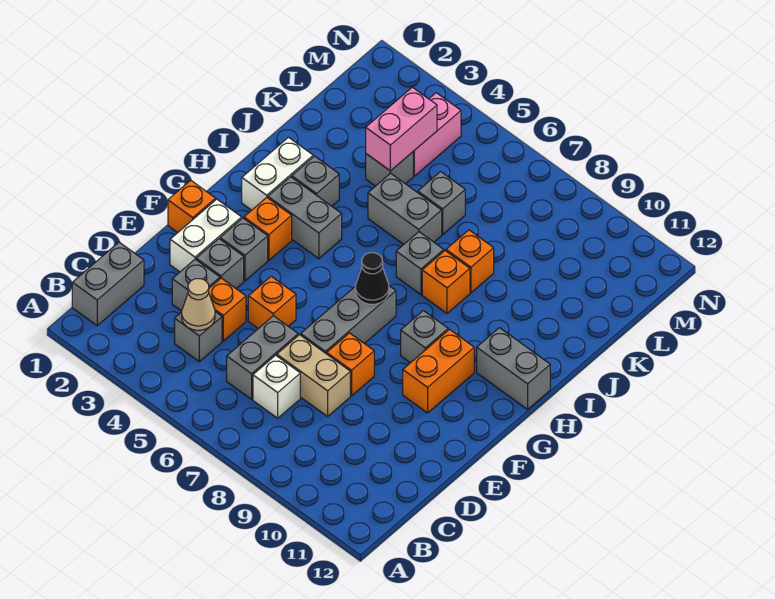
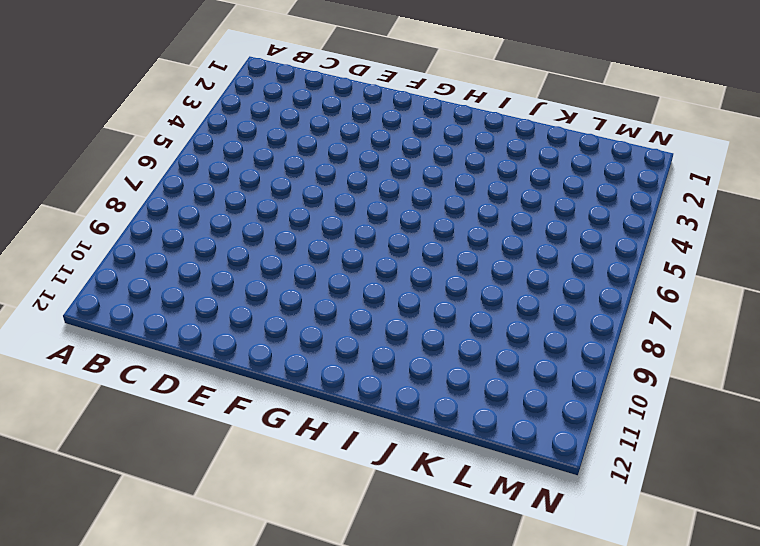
none -> grey brick B1:C1 level 1
none -> grey brick C4 level 1
none -> grey brick C6:D6 level 1
none -> white brick C7 level 1

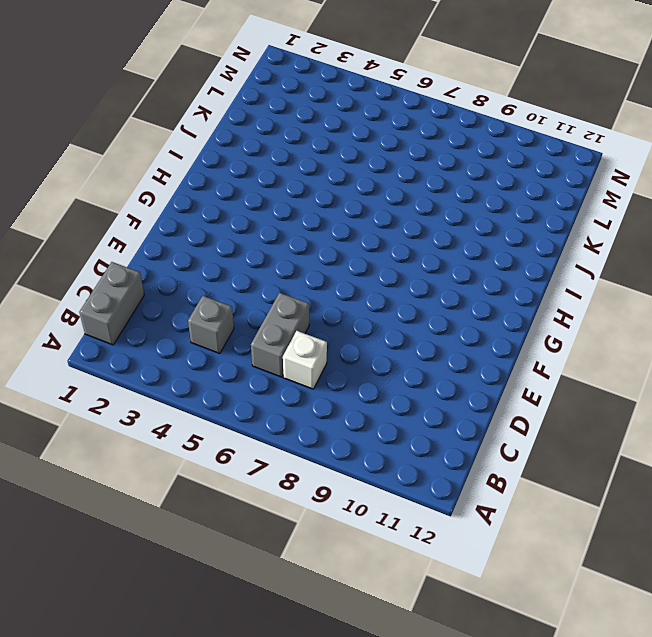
none -> grey brick D3 level 1
none -> orange brick D4 level 1
none -> tan brick D7:D8 level 1
none -> white brick E2:F2 level 1

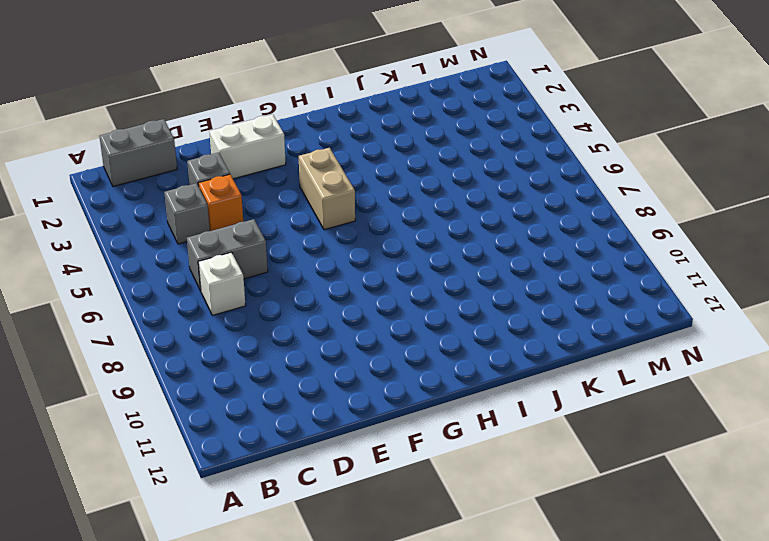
tan brick G4:G5 level 1 -> tan brick D7:D8 level 1
none -> grey brick E3 level 1
none -> orange brick E5 level 1
none -> grey brick E7:G7 level 1
none -> orange brick E8 level 1

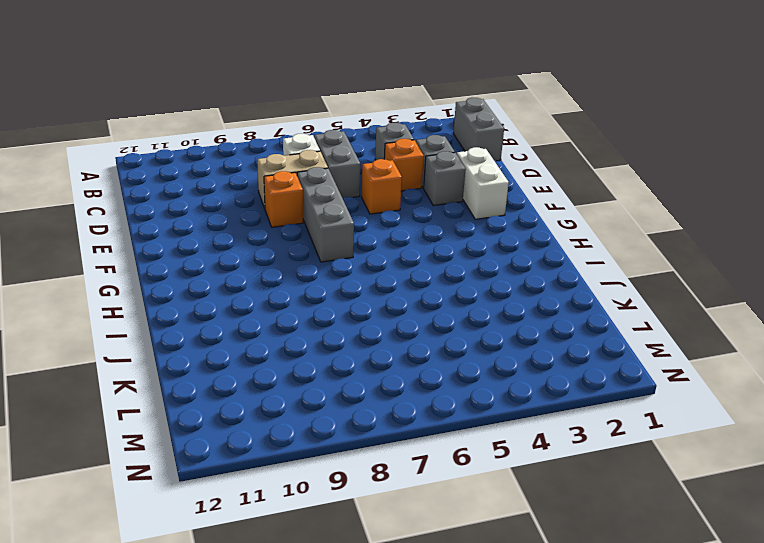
none -> orange brick F1 level 1
none -> grey brick F3 level 1
none -> orange brick F10:G10 level 1
none -> orange brick G3 level 1

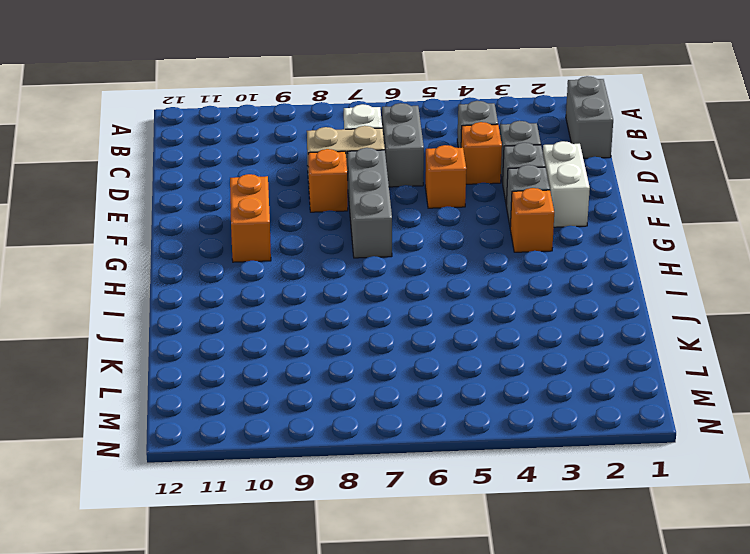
none -> orange brick F1 level 1
none -> grey brick G9 level 1
none -> white brick H2:I2 level 1
none -> grey brick H3:H4 level 1

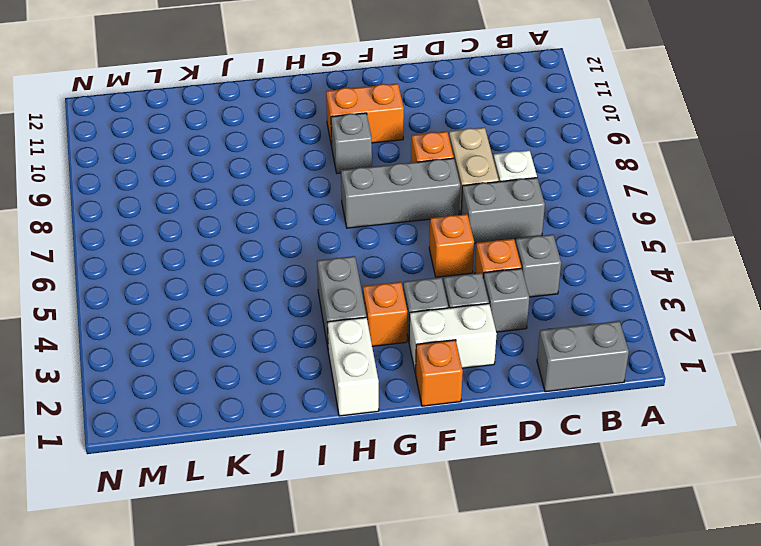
white brick H1:H2 level 1 -> white brick H2:I2 level 1
none -> grey brick H11:H12 level 1
none -> grey brick I3 level 1
none -> grey brick I7 level 1
none -> orange brick I8 level 1

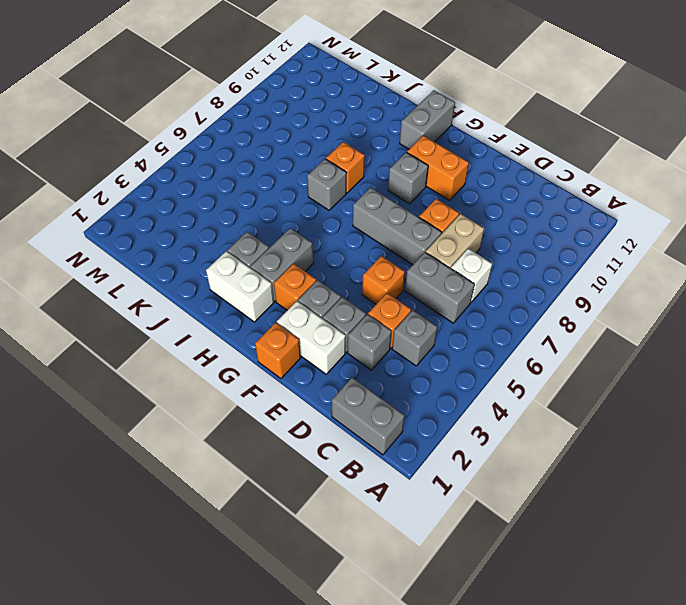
none -> grey brick J5:J6 level 1
none -> orange brick J8 level 1
none -> grey brick K4 level 1
none -> grey brick K6 level 1

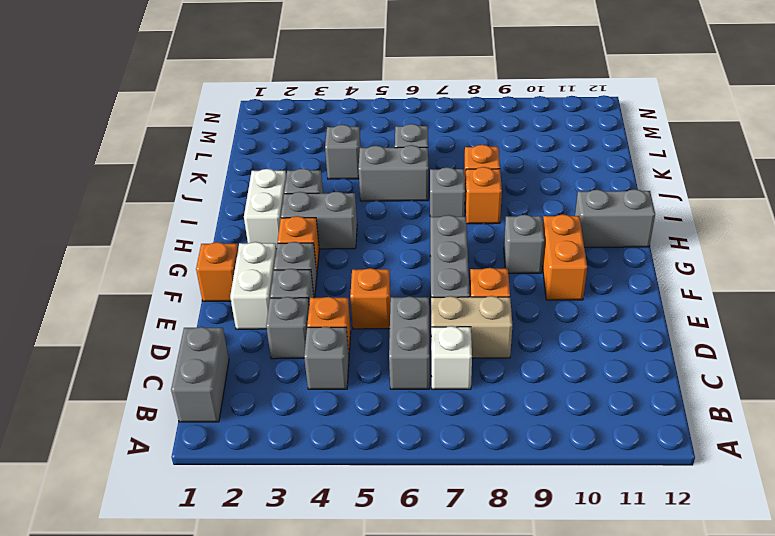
none -> pink brick L4:M4 level 1
none -> tan cone C4 level 2
none -> black cone G7 level 2
none -> pink brick K4:L4 level 2

